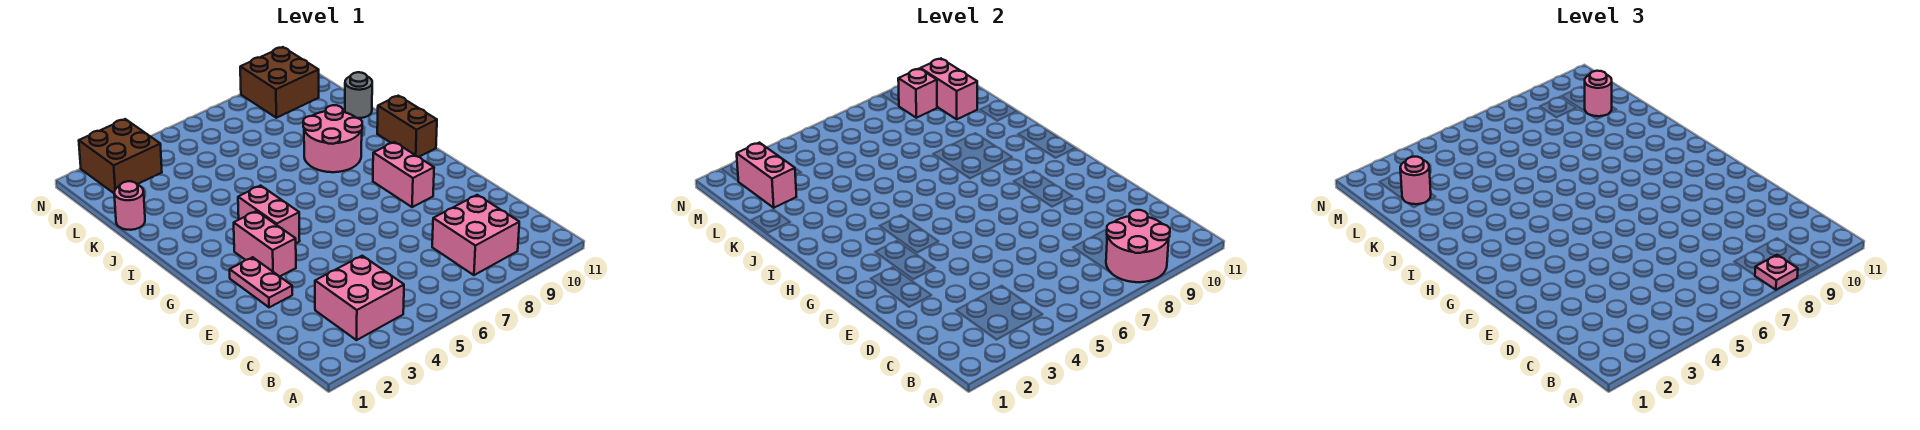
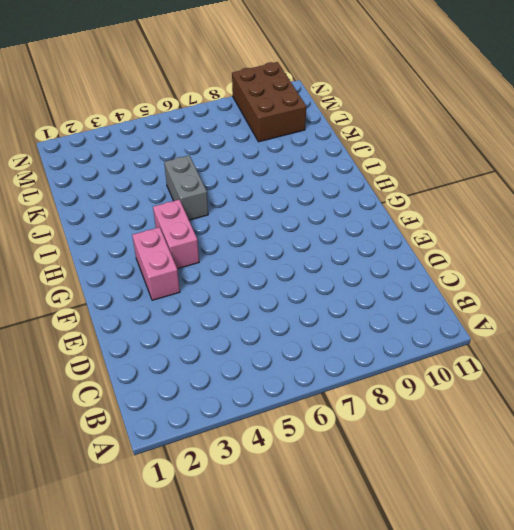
grey brick I5:J5 level 1 -> none
brown brick L9:N10 level 1 -> brown brick M9:N10 level 1
none -> pink brick B3:C4 level 1
none -> pink brick B8:C9 level 1
none -> pink plate E2:F2 level 1

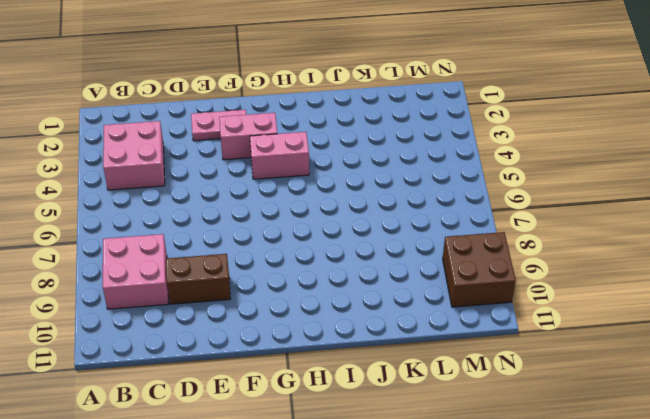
brown brick D9:E9 level 1 -> brown brick H11:I11 level 1
none -> pink brick F9:G9 level 1
none -> pink round brick I8:J9 level 1
none -> pink round brick K1 level 1

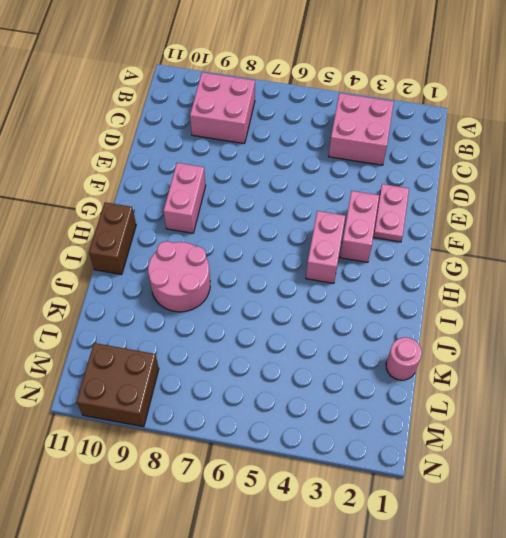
none -> grey round brick K11 level 1
none -> brown brick M2:N3 level 1
none -> pink round brick A8:B9 level 2

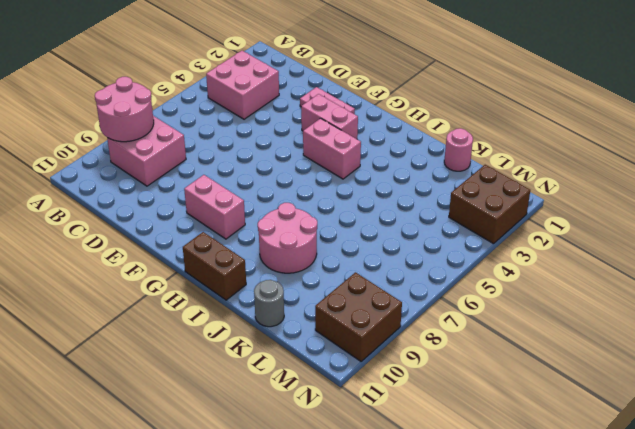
none -> pink brick L2:M2 level 2
none -> pink brick L10:M10 level 2
none -> pink brick M9 level 2

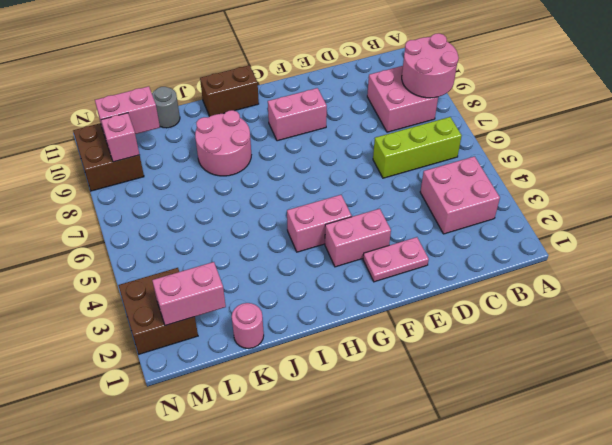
lime brick B6:D6 level 1 -> none
none -> pink plate A8 level 3
none -> pink round brick L2 level 3
none -> pink round brick L10 level 3

